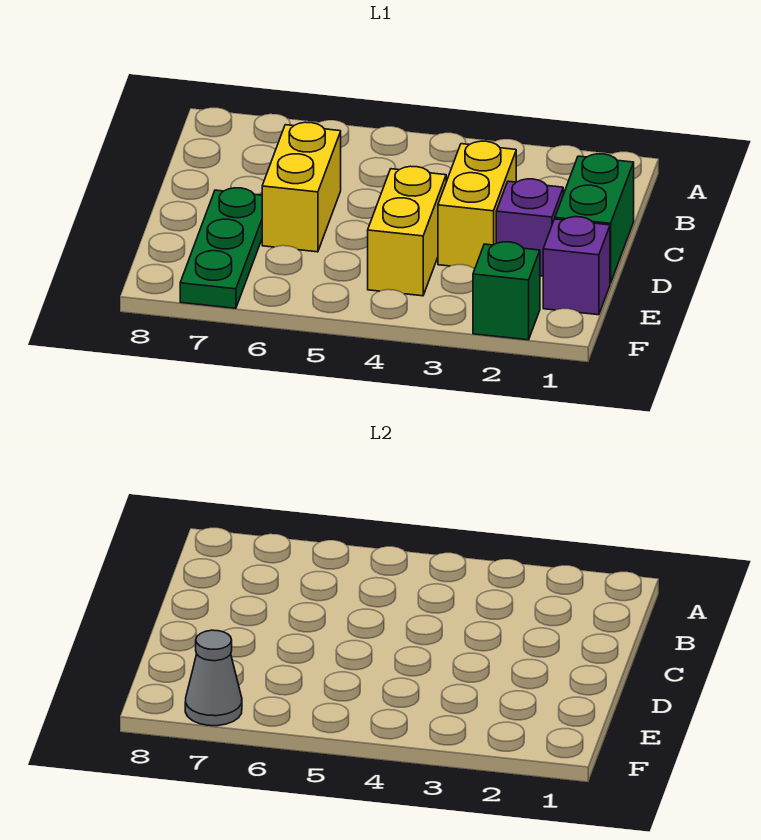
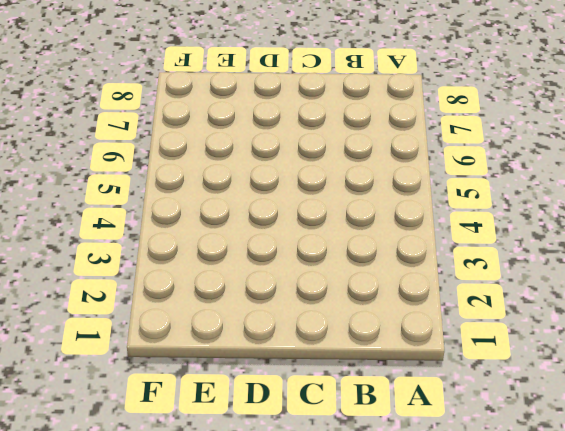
none -> green brick C1:D1 level 1
none -> yellow brick C3:D3 level 1

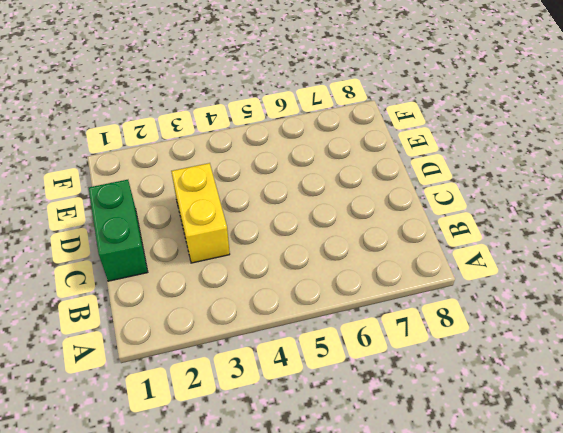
none -> yellow brick C6:D6 level 1
none -> purple brick D2 level 1

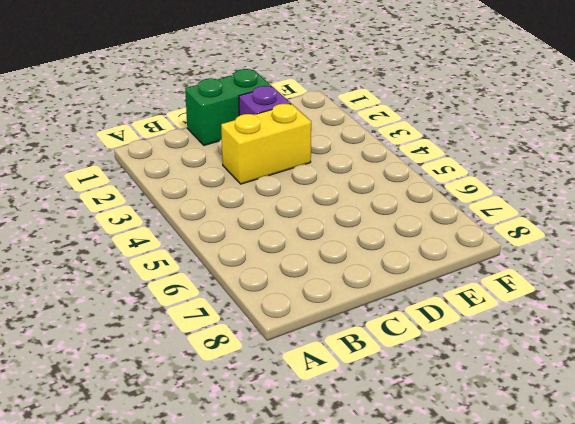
none -> yellow brick C6:D6 level 1
none -> yellow brick D4:E4 level 1

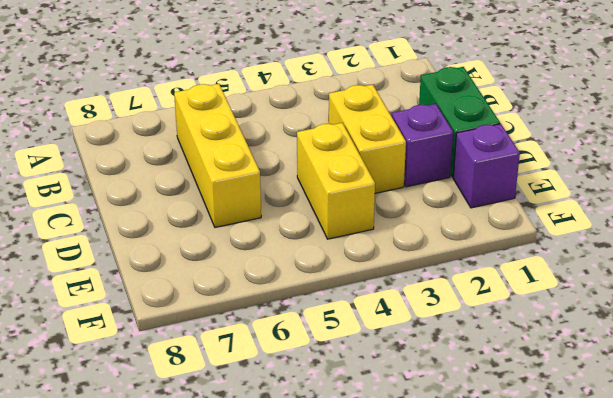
yellow brick B6:D6 level 1 -> yellow brick C6:D6 level 1
none -> green plate D7:F7 level 1
none -> green brick F2 level 1

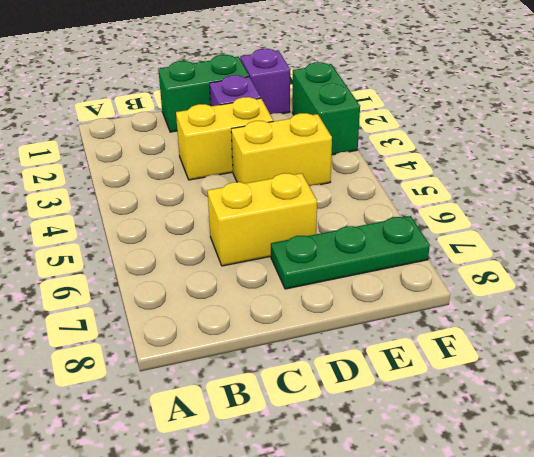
green brick F2:F3 level 1 -> green brick F2 level 1
none -> grey cone F7 level 2

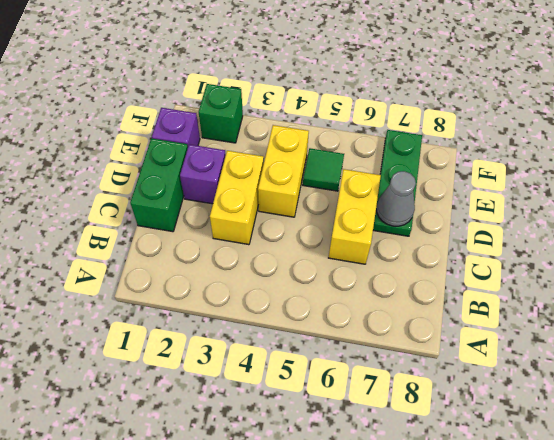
grey cone D7 level 2 -> grey cone F7 level 2
green tile E5 level 1 -> none

